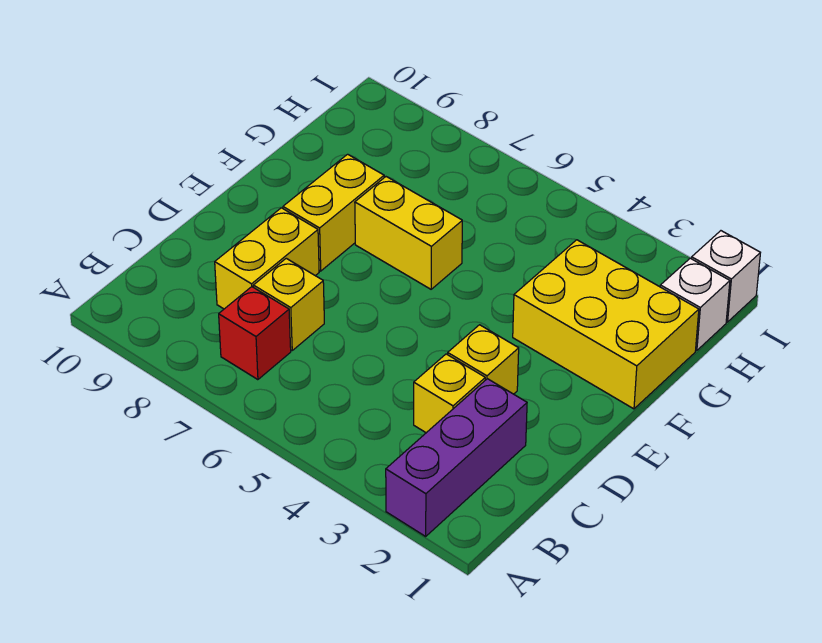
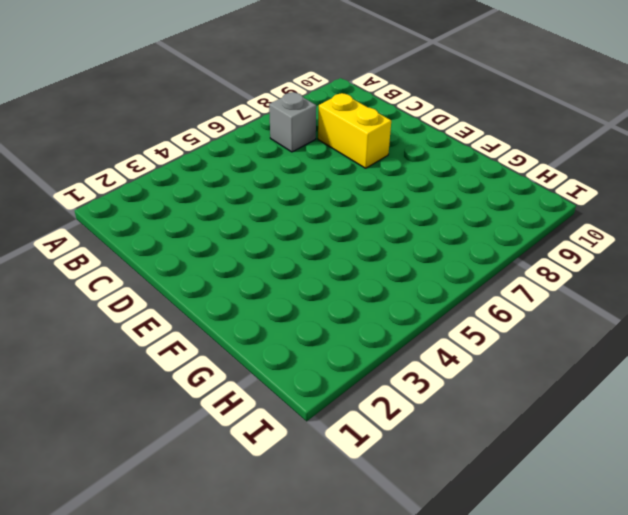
grey brick B7 level 1 -> red brick B7 level 1
none -> purple brick A2:C2 level 1
none -> yellow brick C3 level 1

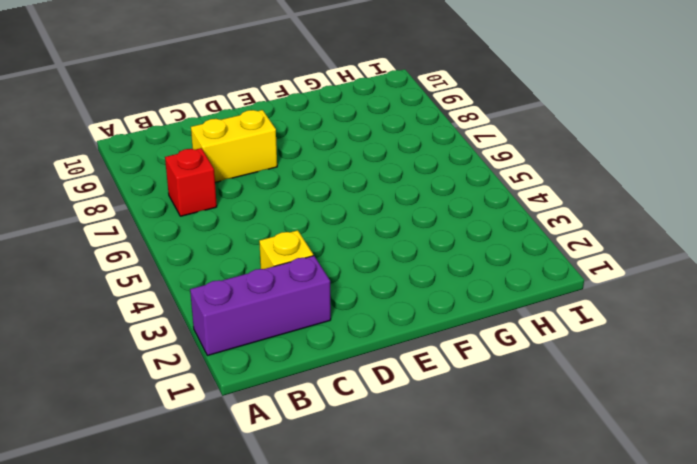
none -> yellow brick C7 level 1
none -> yellow brick D3 level 1

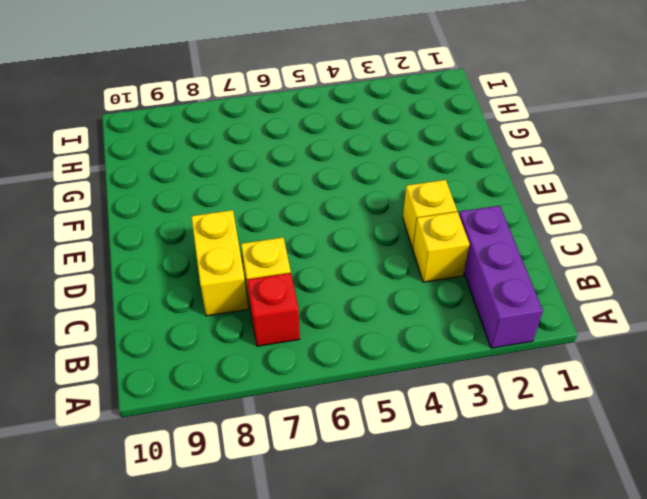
none -> yellow brick E8:F8 level 1
none -> yellow brick F1:G3 level 1

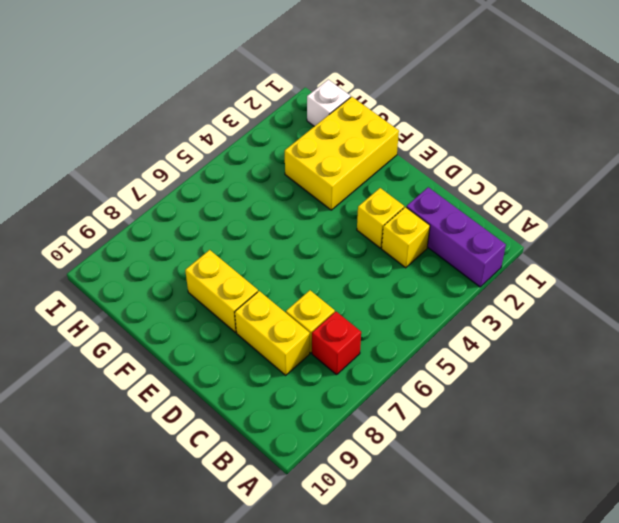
none -> yellow brick F6:F7 level 1
none -> white brick I1 level 1

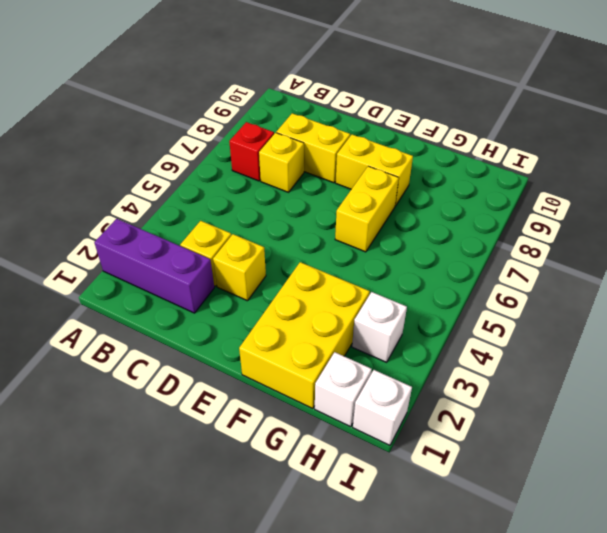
white brick H3 level 1 -> none

